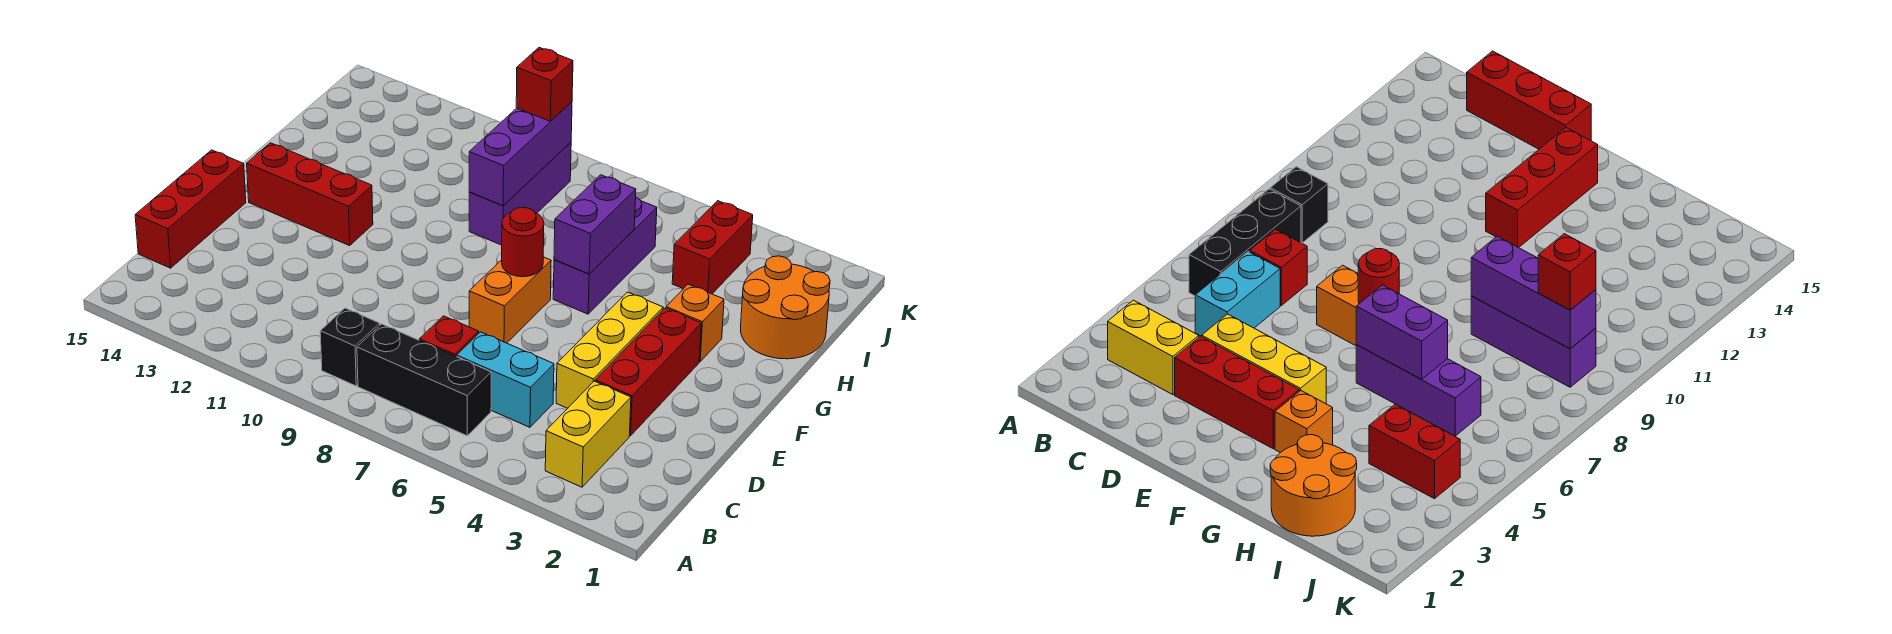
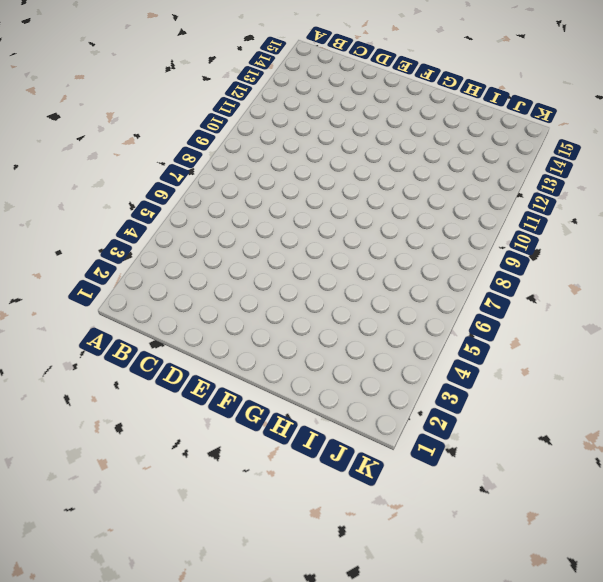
none -> yellow brick B3:C3 level 1
none -> black brick B6:B8 level 1
none -> black brick B9 level 1

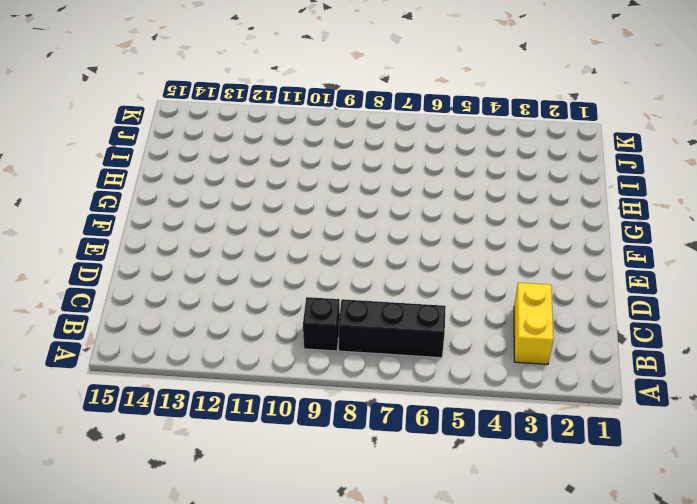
none -> cyan brick C5:C6 level 1
none -> red brick C7 level 1
none -> red brick C15:E15 level 1

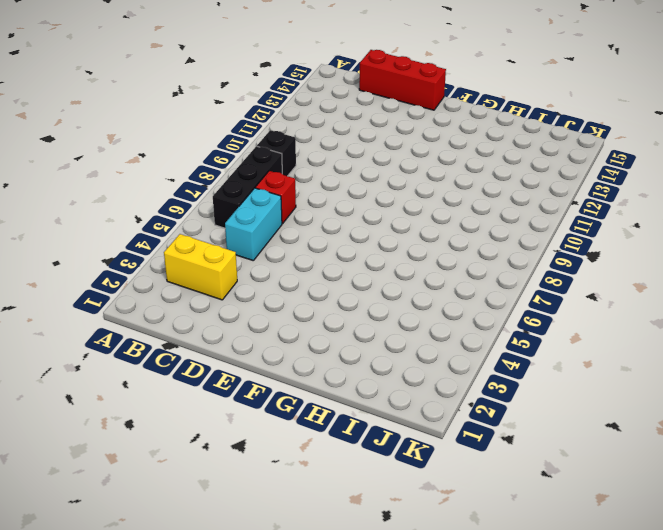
none -> red brick D3:F3 level 1
none -> yellow brick D4:F4 level 1
none -> orange brick E7:F7 level 1

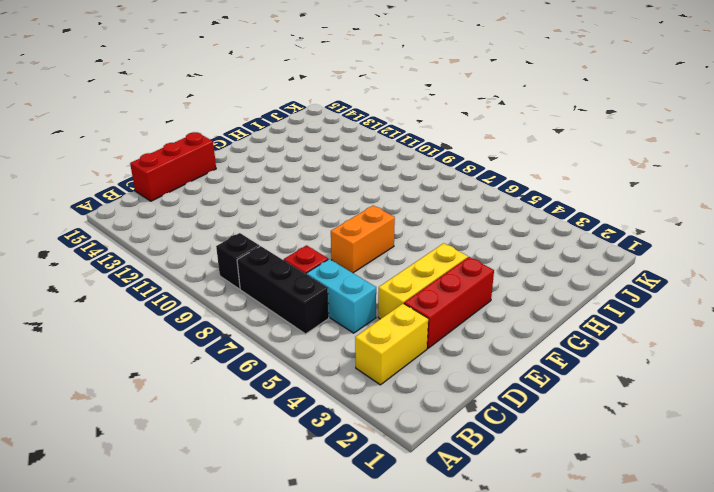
none -> red brick F12:F14 level 1
none -> orange brick G3 level 1
none -> purple brick G6:I6 level 1

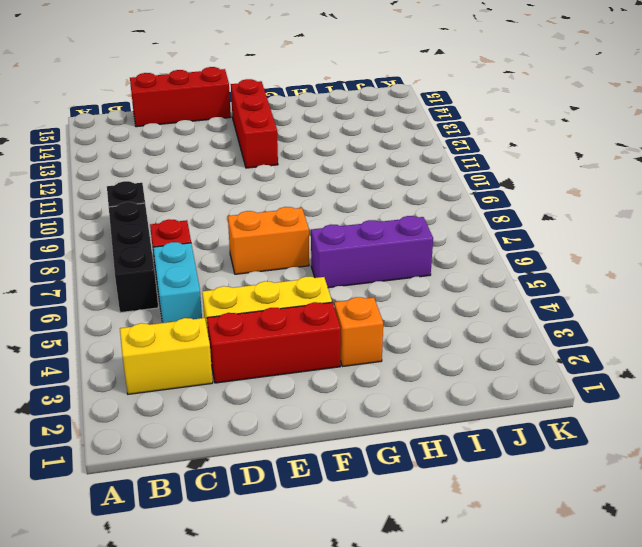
none -> orange round brick H1:I2 level 1
none -> purple brick H9:J9 level 1
none -> red brick I4:J4 level 1

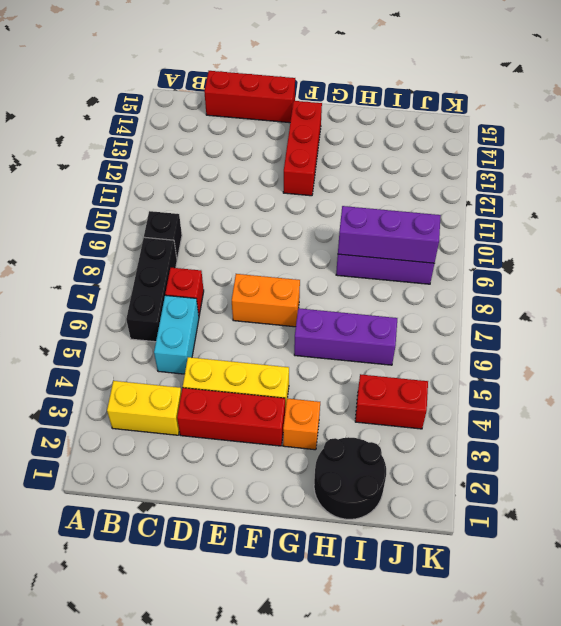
black round brick H1:I2 level 1 -> orange round brick H1:I2 level 1
none -> red round brick F7 level 2
none -> purple brick G6:H6 level 2
none -> red brick J9 level 3

